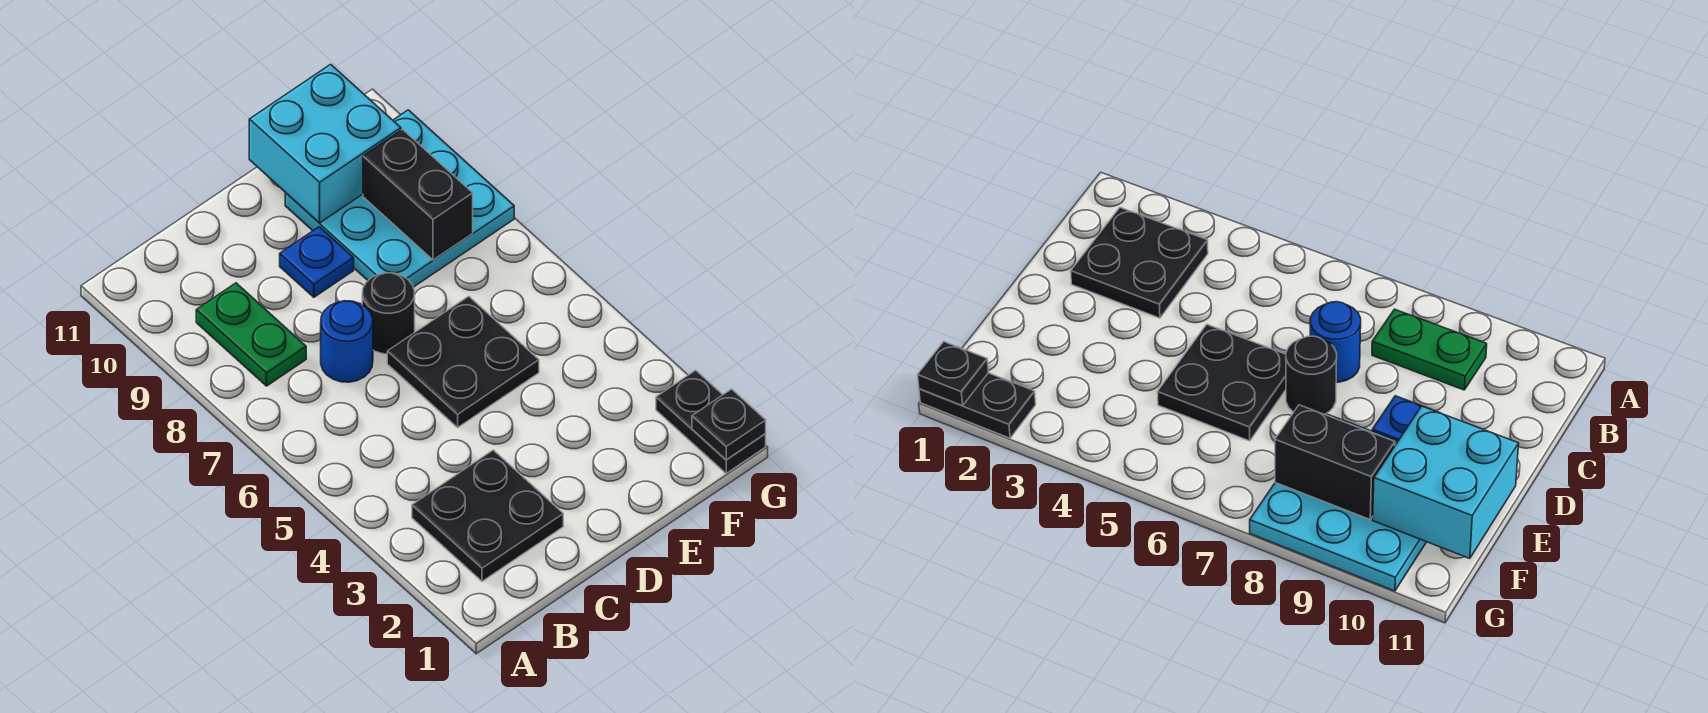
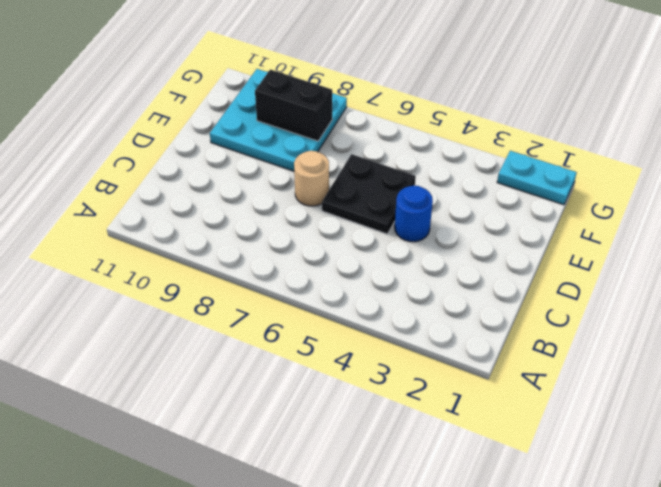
blue round brick D4 level 1 -> blue round brick C7 level 1
tan round brick D7 level 1 -> black round brick D7 level 1
cyan plate G1:G2 level 1 -> black plate G1:G2 level 1
none -> black plate B2:C3 level 1
none -> green plate B8:B9 level 1

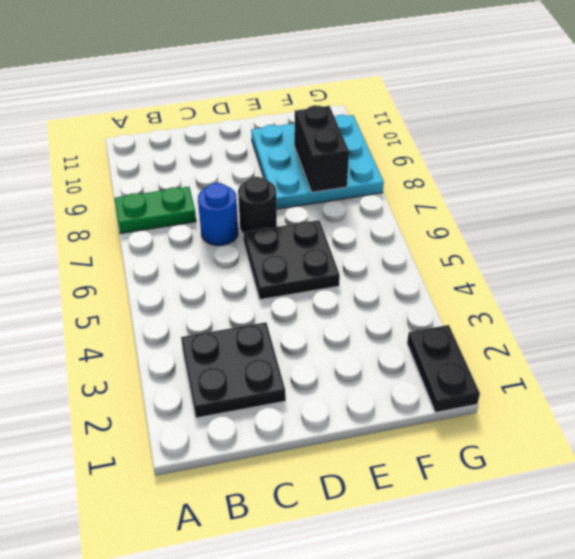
green plate A8:B8 level 1 -> green plate B8:B9 level 1
none -> blue plate D9 level 1
none -> cyan brick E10:F11 level 2

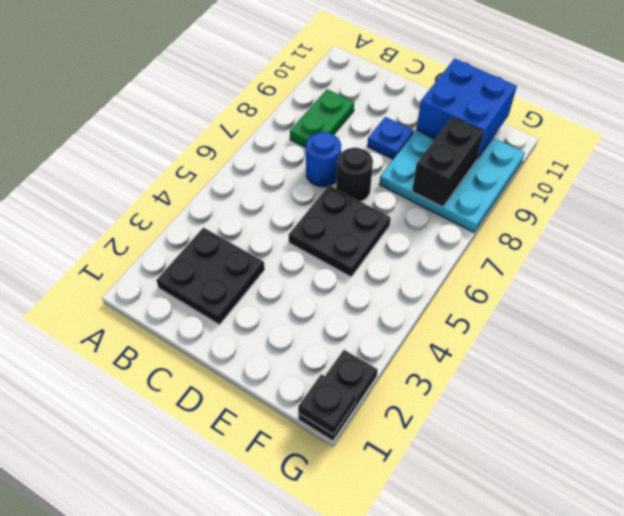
blue brick E10:F11 level 2 -> cyan brick E10:F11 level 2

